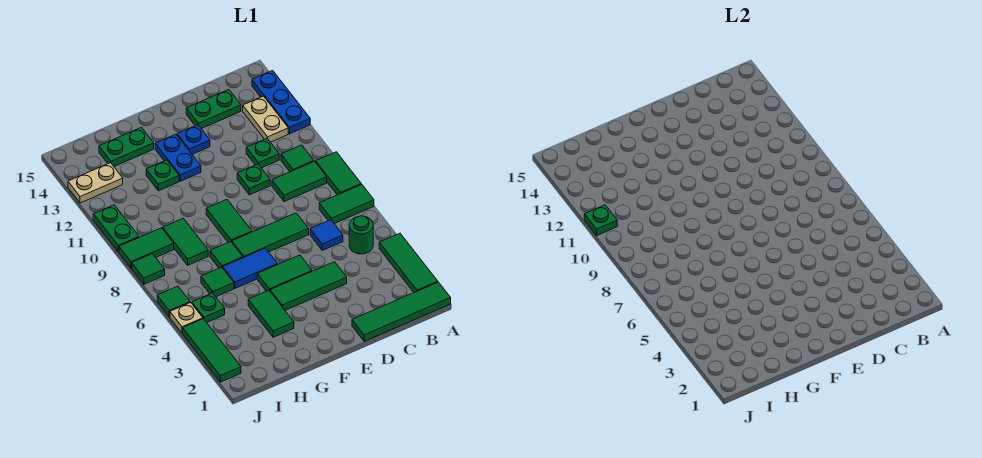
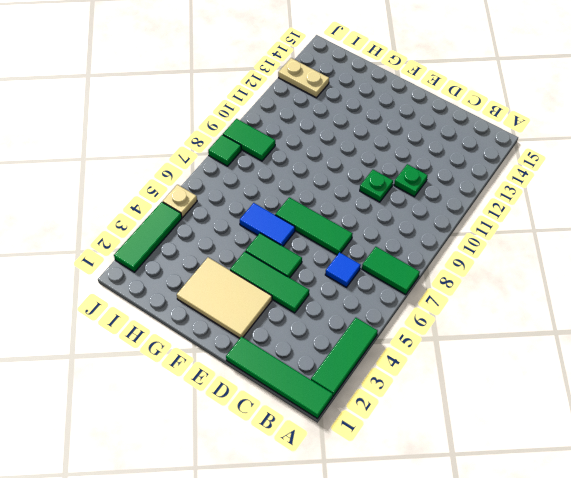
tan tile E2:G3 level 1 -> green tile G3:G4 level 1
none -> green tile A8:A9 level 1
none -> blue plate A12:A14 level 1
none -> green round brick B5 level 1
none -> green tile B9:C9 level 1

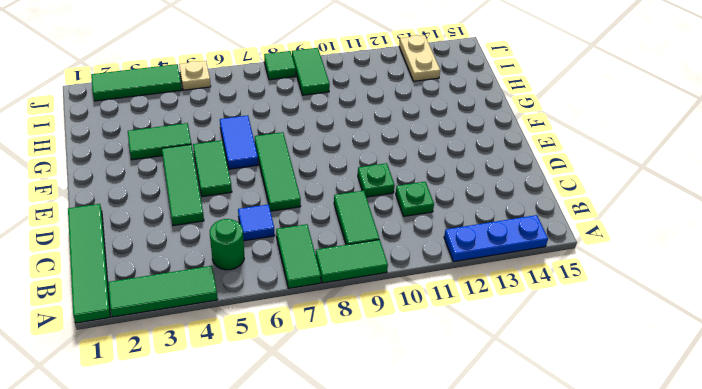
none -> green tile B10 level 1
none -> tan plate B12:B13 level 1
none -> green plate C14:D14 level 1
none -> blue plate E13 level 1

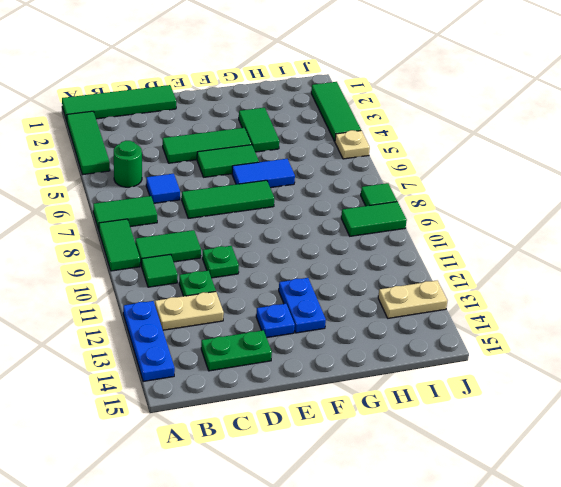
tan plate B12:C12 level 1 -> tan plate B12:B13 level 1
none -> green tile F8:F9 level 1
none -> green tile G7 level 1
none -> green plate G12 level 1
none -> green plate G14:H14 level 1

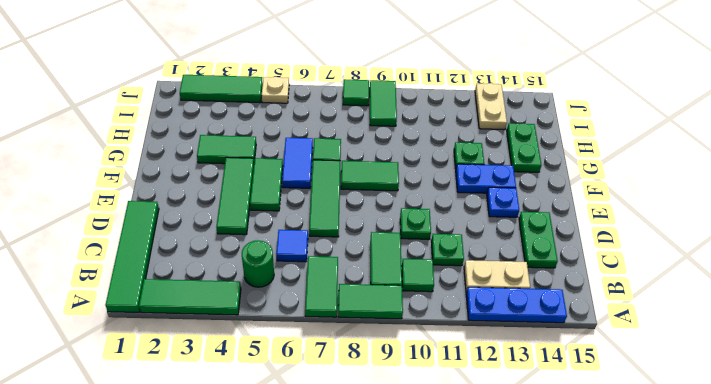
none -> green tile H6 level 1
none -> green tile H8:H9 level 1
none -> green plate I5 level 1
none -> green tile J6 level 1

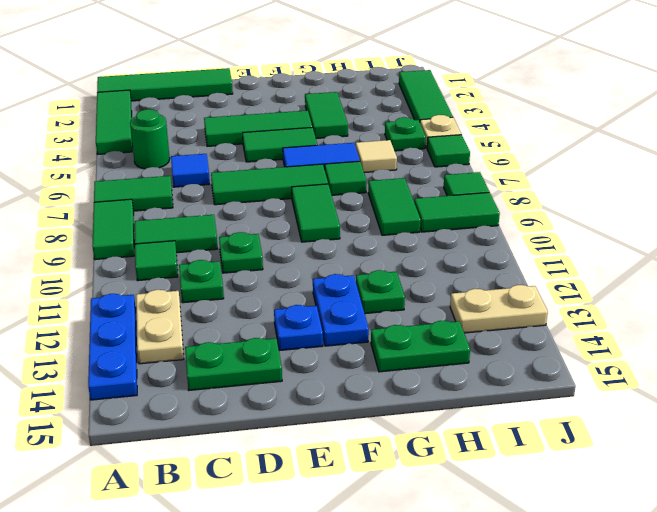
tan tile H6 level 1 -> green tile H6 level 1
none -> green plate J10:J11 level 1
none -> green plate J11 level 2

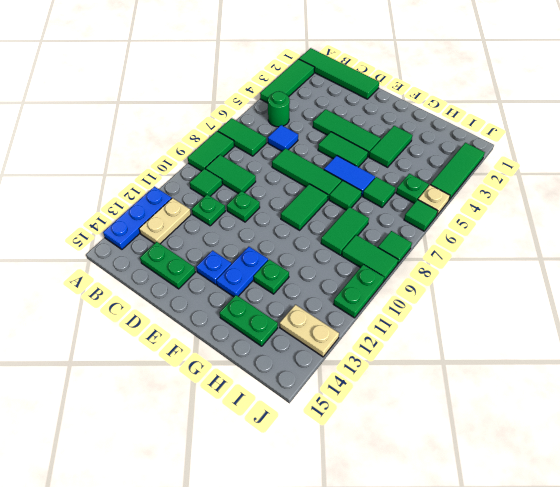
none -> green plate J11 level 2

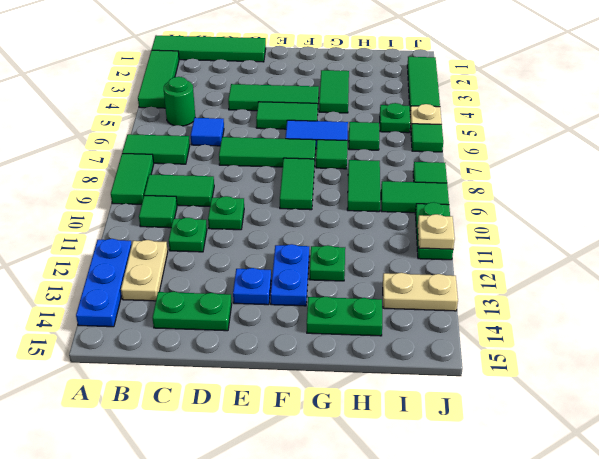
tan plate J11 level 2 -> green plate J11 level 2

